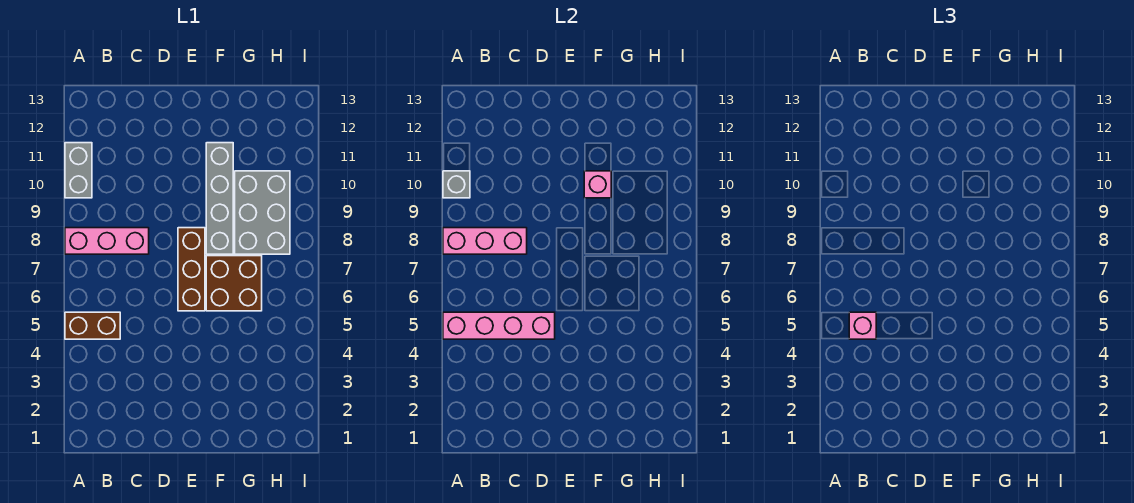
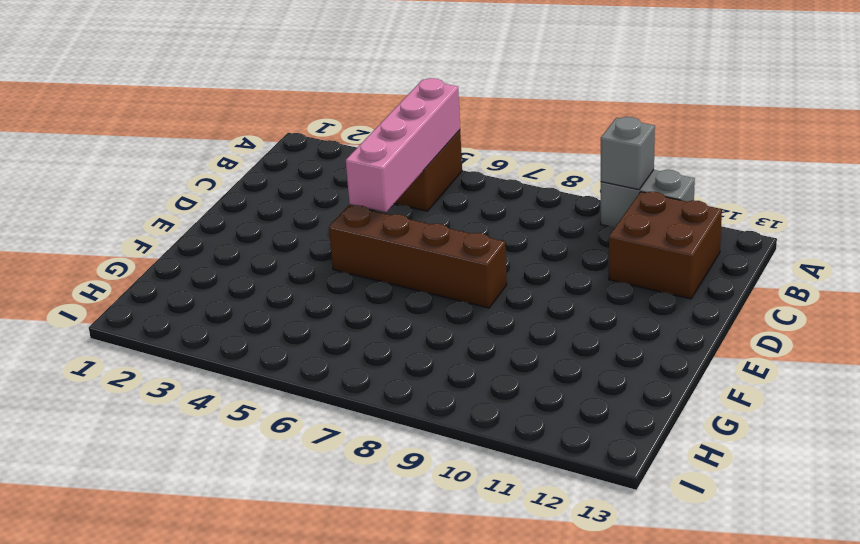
brown brick B11:C12 level 1 -> brown brick F6:G7 level 1
brown brick E5:E8 level 1 -> brown brick E6:E8 level 1
none -> pink brick A8:C8 level 1
none -> grey brick F8:F11 level 1
none -> grey brick G8:H10 level 1

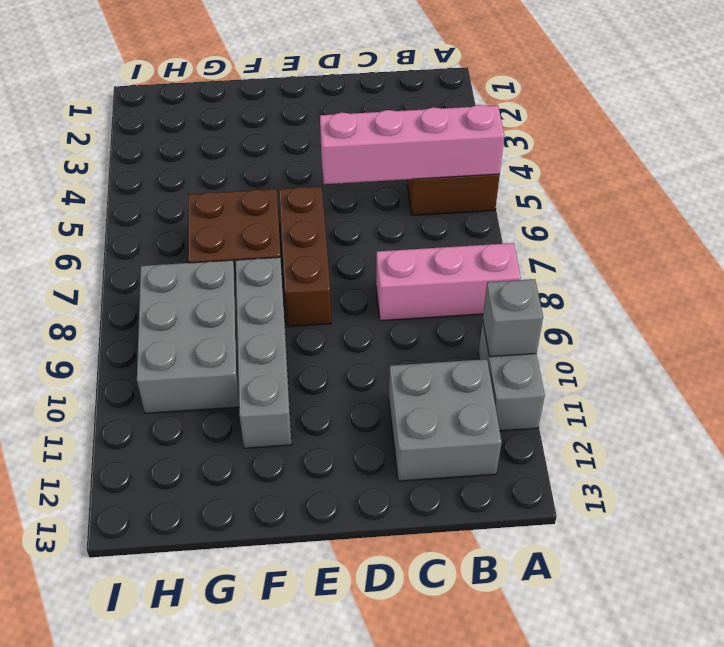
grey brick B11:C12 level 1 -> none
none -> pink brick A8:C8 level 2
none -> pink brick F10 level 2
none -> pink brick B5 level 3

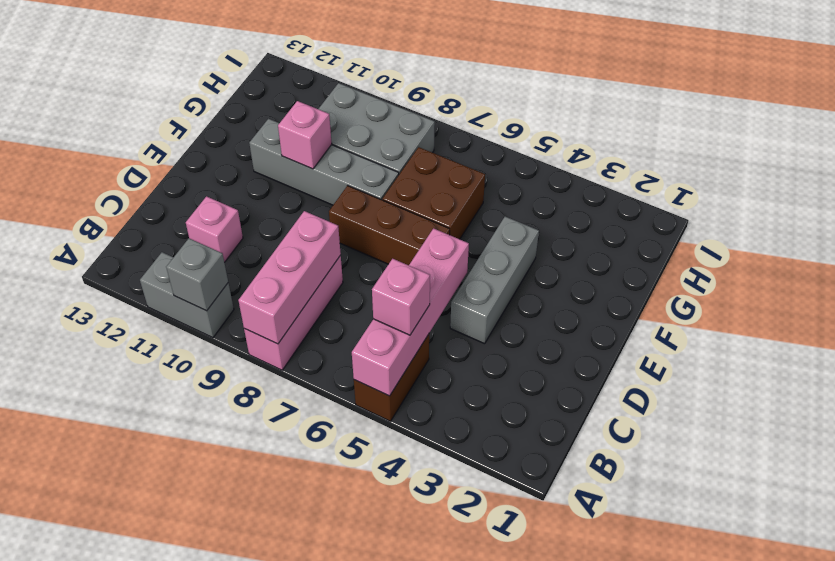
pink brick C11 level 1 -> none
grey brick D4:F4 level 1 -> none

